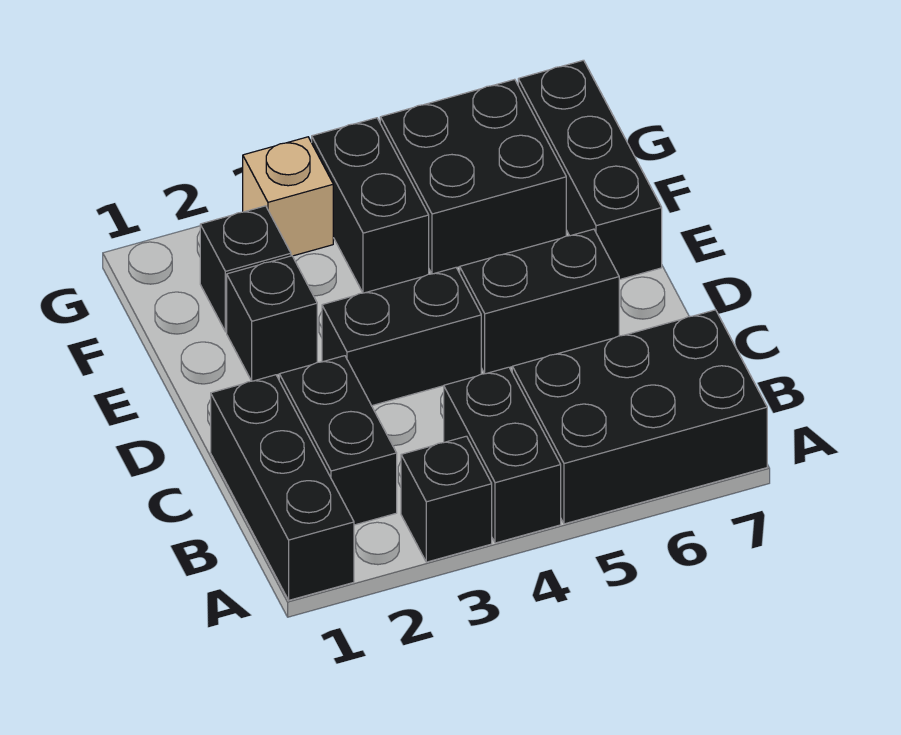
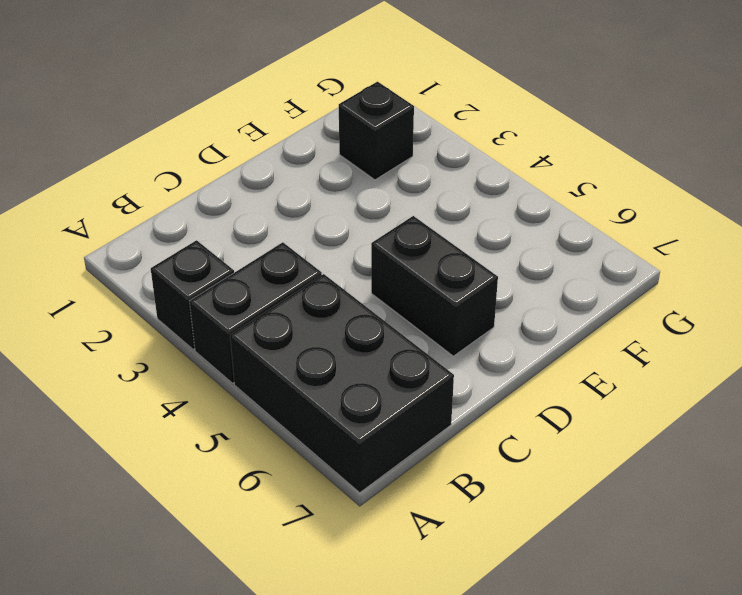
none -> black brick A1:C1 level 1
none -> black brick B2:C2 level 1
none -> black brick D3:D4 level 1

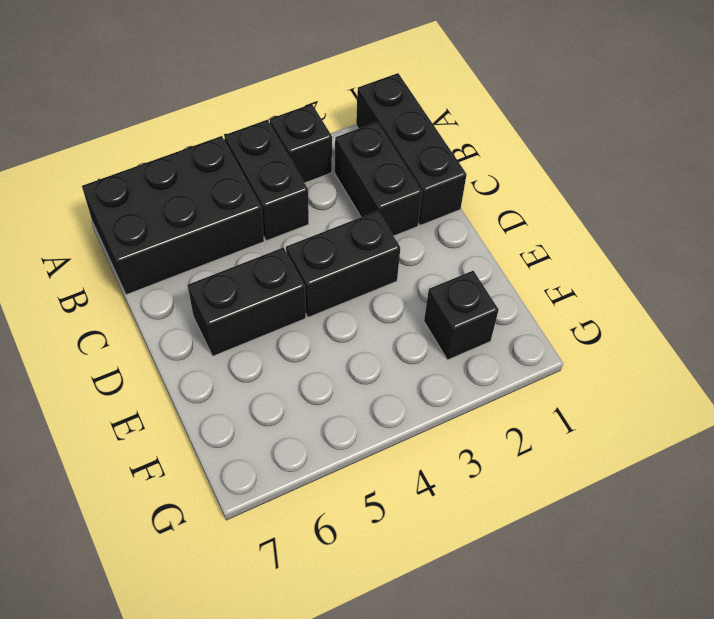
none -> black brick E2 level 1
none -> black brick E7:G7 level 1
none -> black brick F4:G4 level 1

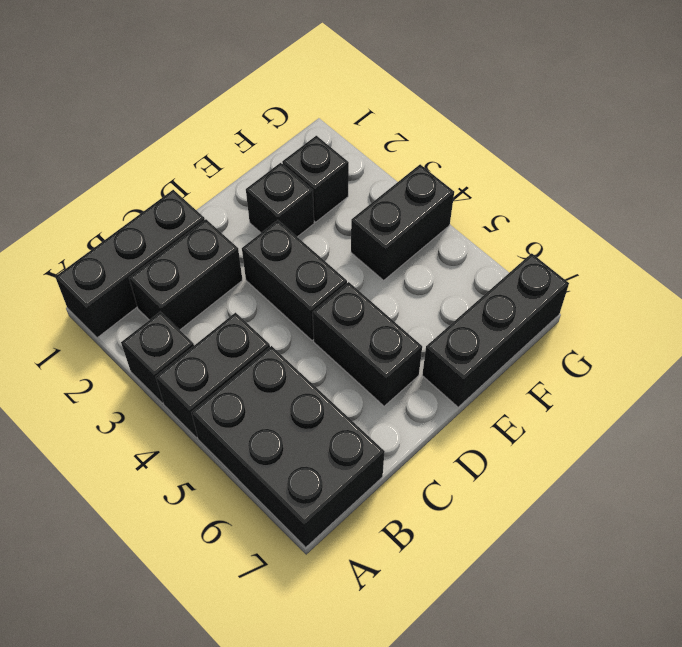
none -> black brick F5:G6 level 1
none -> tan brick G3 level 1

